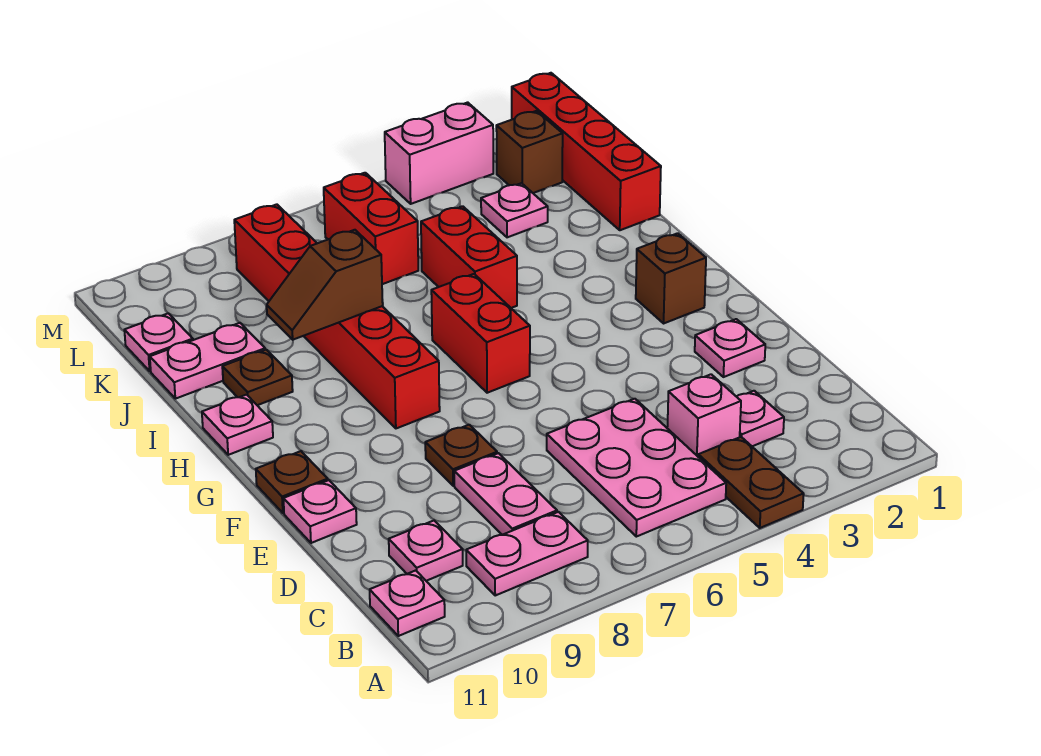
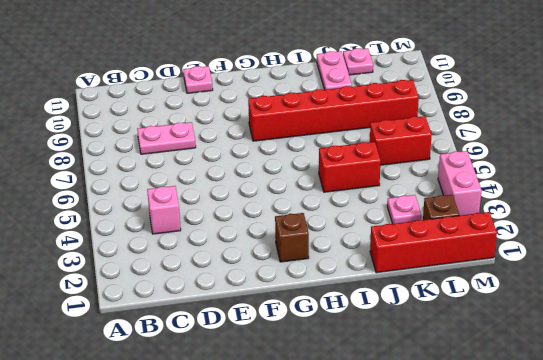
none -> brown plate A4:B4 level 1
none -> pink plate B5:D6 level 1
none -> pink plate B8:B9 level 1

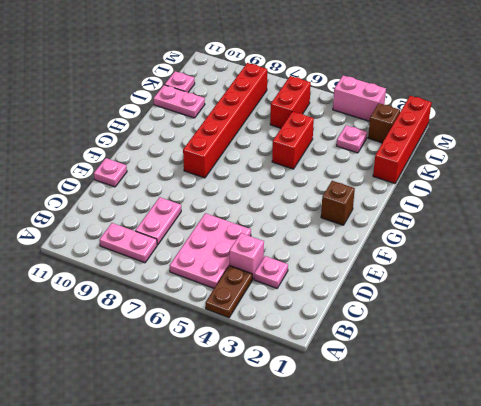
none -> pink plate B11 level 1
none -> pink plate C10 level 1
none -> pink plate E2 level 1

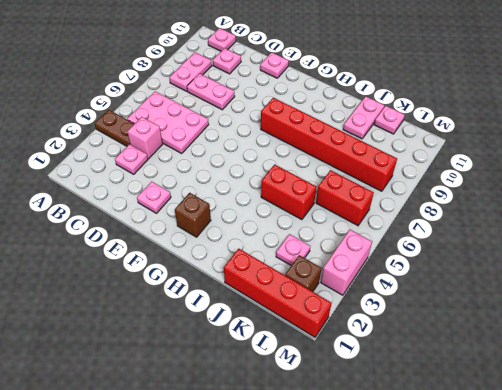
none -> brown plate E8 level 1
none -> brown plate F11 level 1
none -> red brick G6:H6 level 1

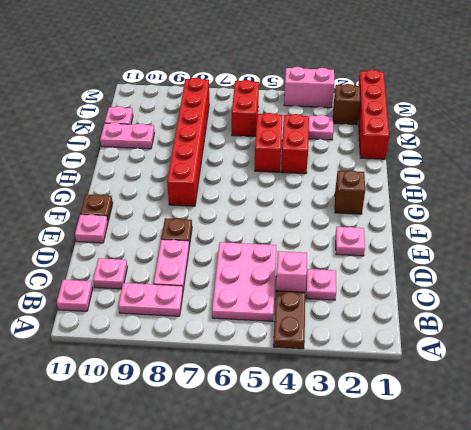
red brick I4:J4 level 1 -> red brick G6:H6 level 1
none -> pink plate H11 level 1
none -> brown plate I10 level 1
none -> brown slope I8:I9 level 2 top 8

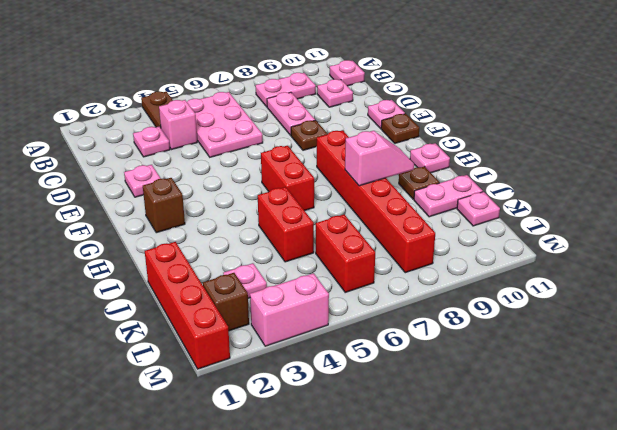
pink slope I8:I9 level 2 top 8 -> brown slope I8:I9 level 2 top 8

